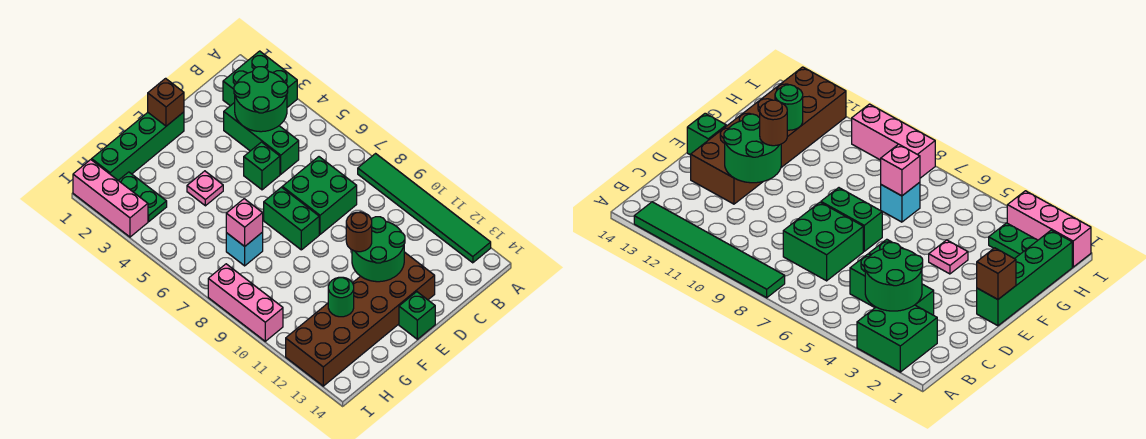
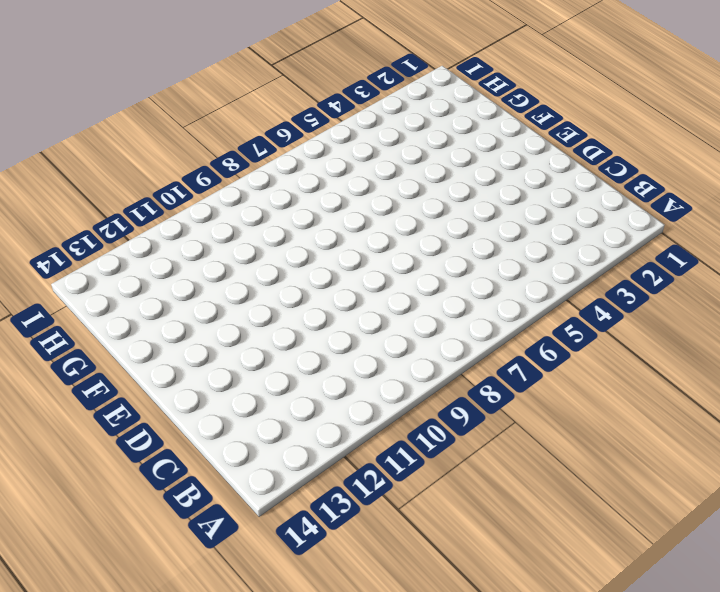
none -> green brick A2:B3 level 1
none -> green tile A8:A13 level 1
none -> green brick C3:C5 level 1

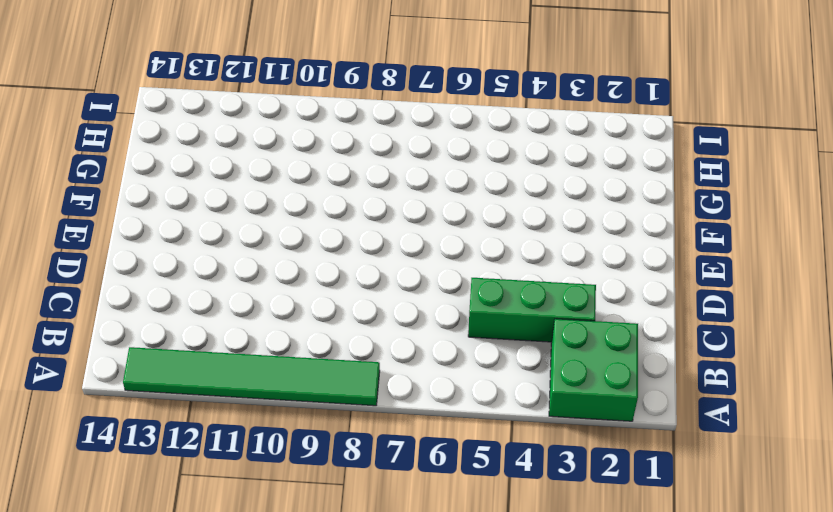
none -> green brick C7:D8 level 1
none -> green brick D5 level 1
none -> brown brick D12:I13 level 1

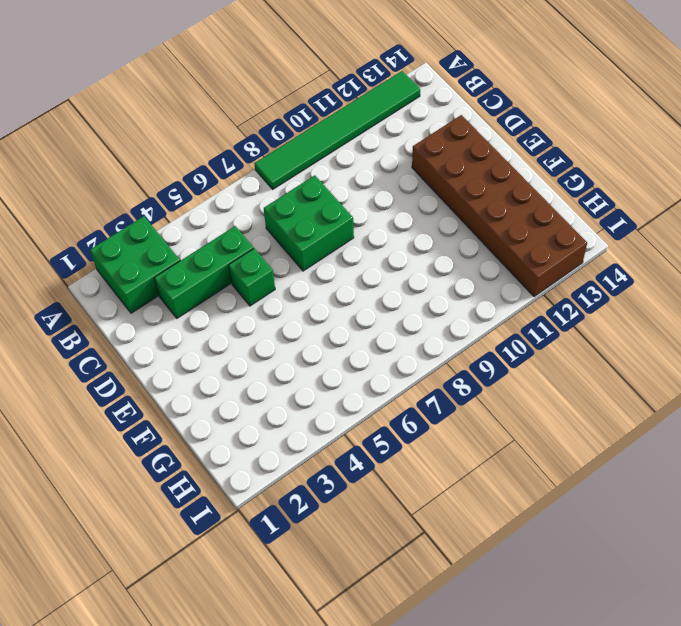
none -> green brick E1:H1 level 1
none -> green brick E7:E8 level 1
none -> green brick E14 level 1

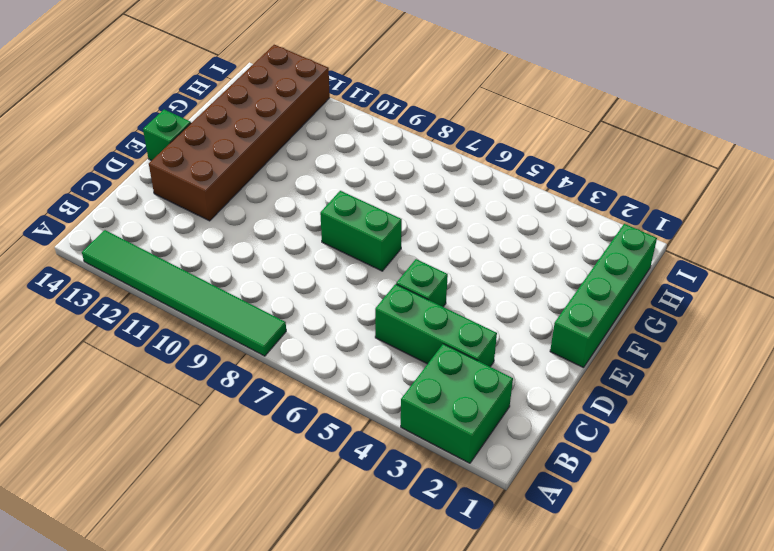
none -> green brick C7:D8 level 1
none -> pink plate F4 level 1
none -> cyan brick G7 level 1

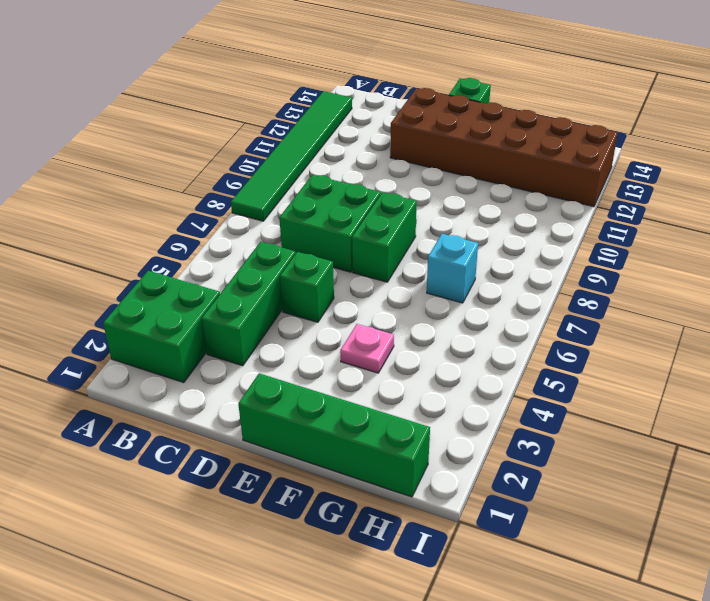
none -> green plate H2:H3 level 1
none -> pink brick I1:I3 level 1
none -> pink brick I8:I10 level 1

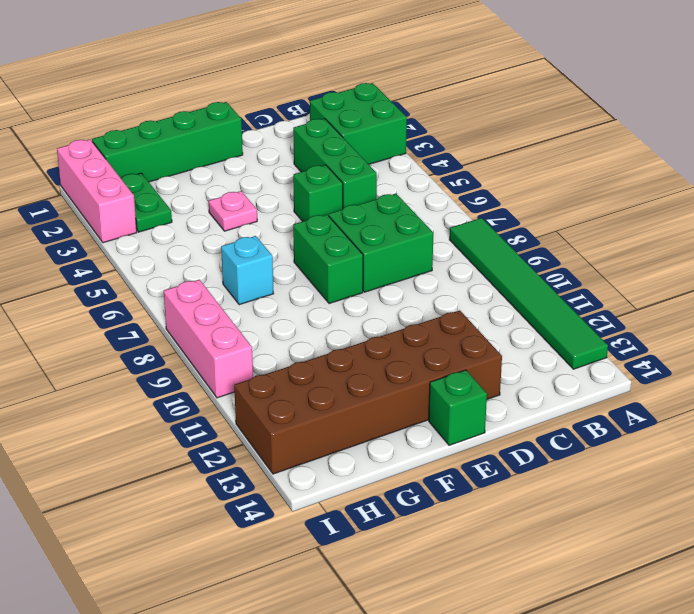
none -> green round brick B3:C4 level 2
none -> green round brick D11:E12 level 2
none -> brown brick E1 level 2

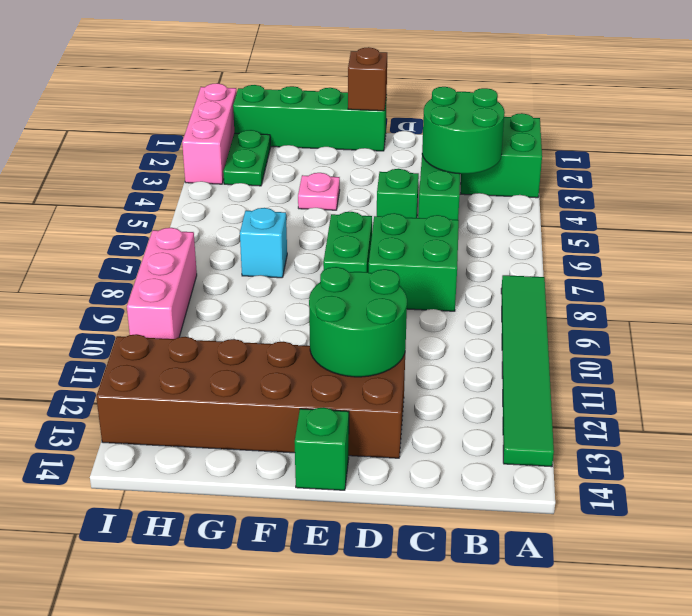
none -> pink brick G7 level 2
none -> green round brick G12 level 2
none -> brown round brick E11 level 3

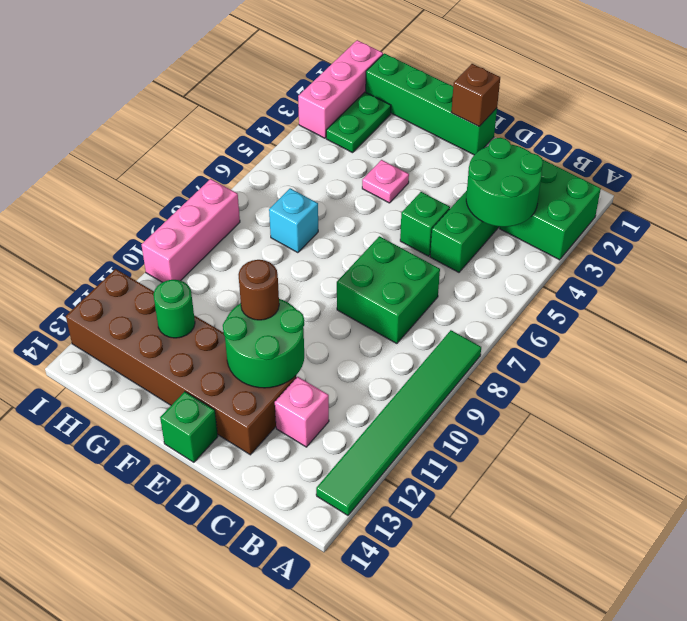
pink brick C12 level 1 -> pink brick G7 level 2
none -> green brick E7:E8 level 1

